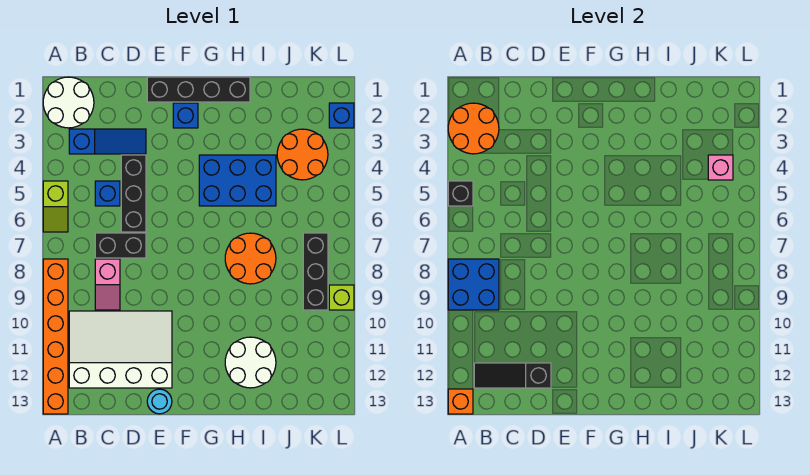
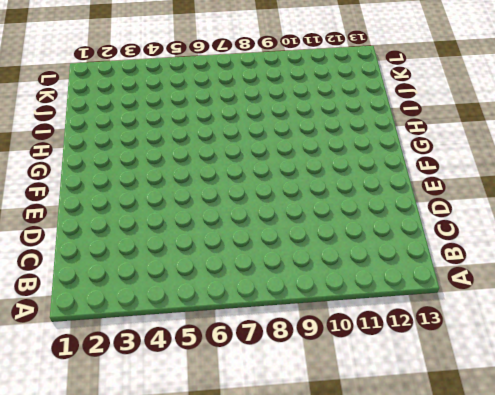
none -> white round brick A1:B2 level 1
none -> lime slope A5:A6 level 1 top 5
none -> orange brick A8:A13 level 1

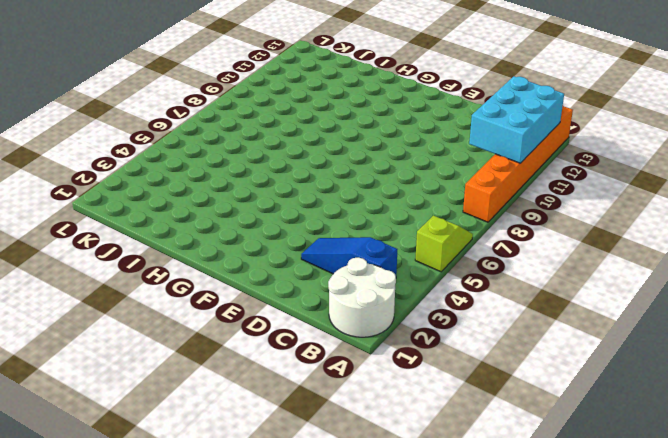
cyan brick A10:B12 level 2 -> black slope B12:D12 level 2 top D
none -> white slope B10:E12 level 1 top 12
none -> blue brick C5 level 1
none -> black brick C7:D7 level 1

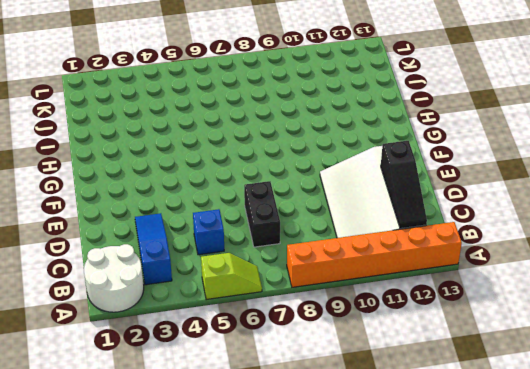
none -> pink slope C8:C9 level 1 top 8
none -> black brick D4:D6 level 1
none -> black brick E1:H1 level 1

